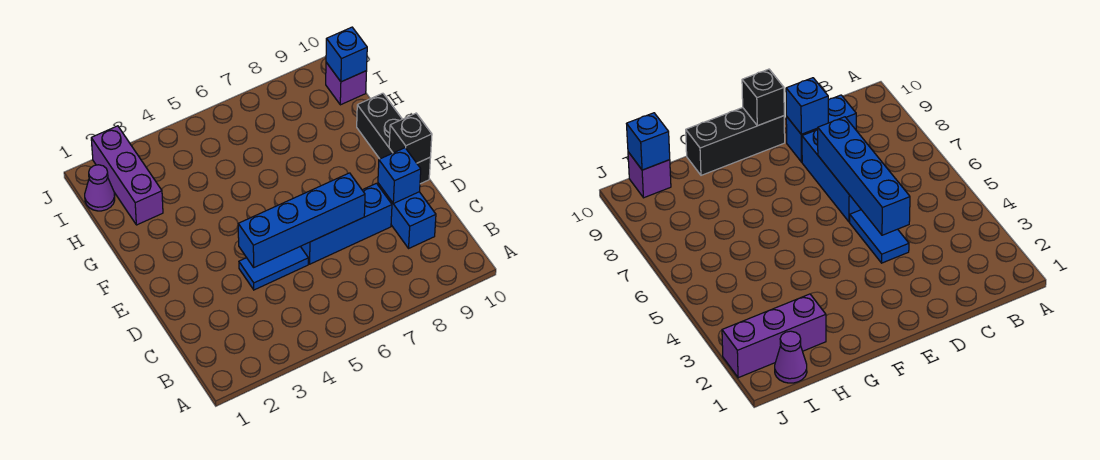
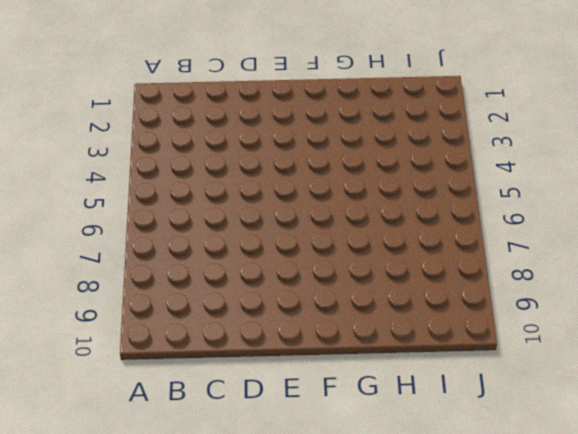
none -> blue brick C9:D9 level 1
none -> blue tile D4:D5 level 1

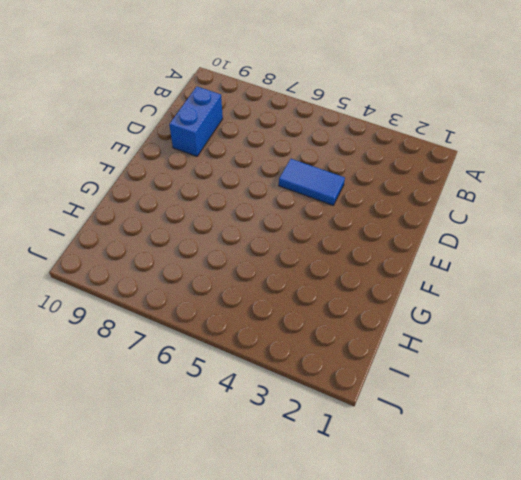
none -> blue brick D6:D8 level 1
none -> black brick E10:G10 level 1

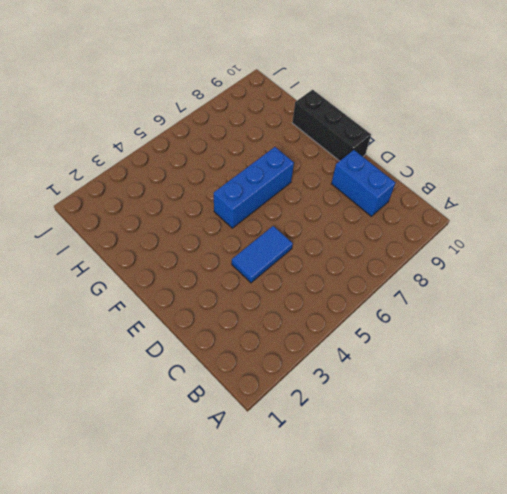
blue brick F5:F7 level 1 -> blue brick D6:D8 level 1
none -> purple brick H2:J2 level 1
none -> purple cone I1 level 1

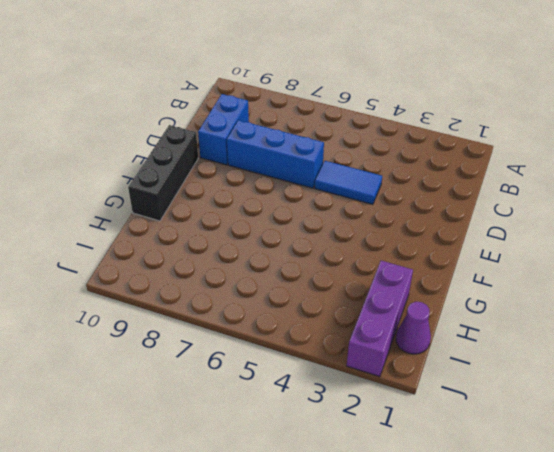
none -> purple brick I10 level 1
none -> blue brick D4:D7 level 2

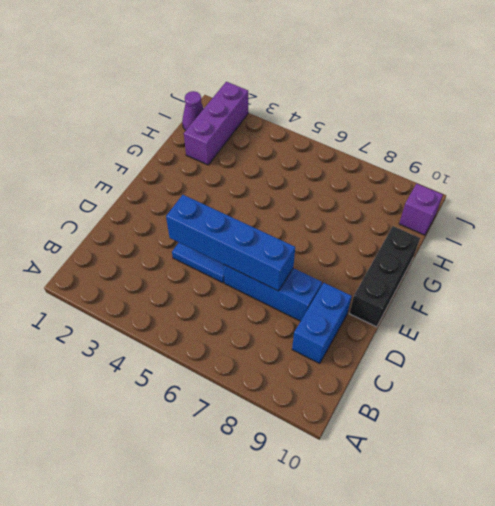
none -> blue brick D9 level 2
none -> black brick E10 level 2

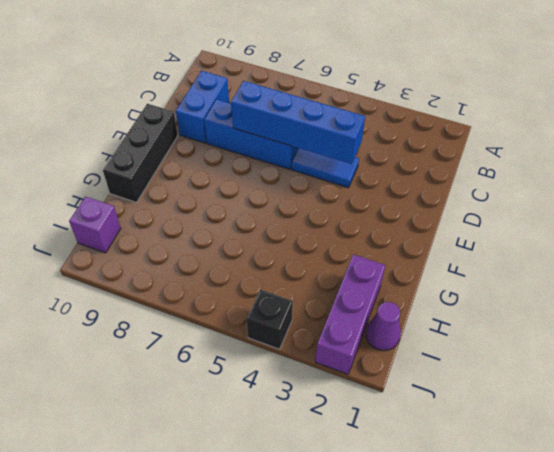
black brick J4 level 1 -> black brick E10 level 2
none -> blue brick D9 level 2
none -> blue brick I10 level 2

